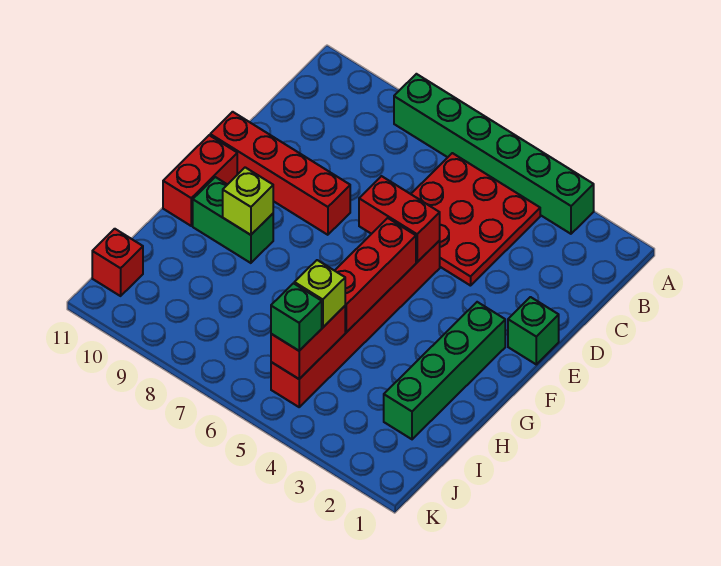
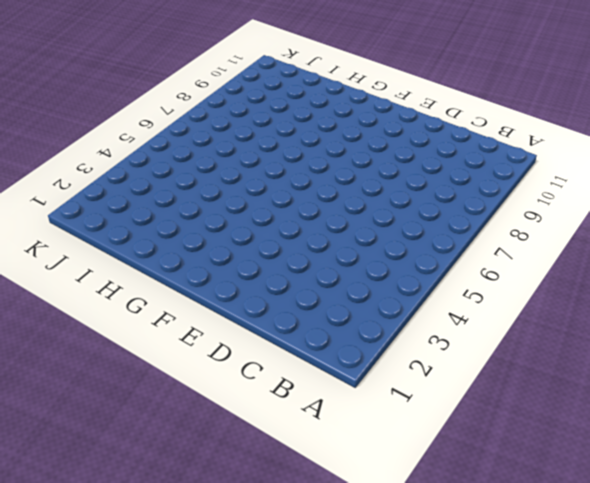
none -> green brick A3:A8 level 1
none -> red plate B4:D6 level 1
none -> green brick E1 level 1

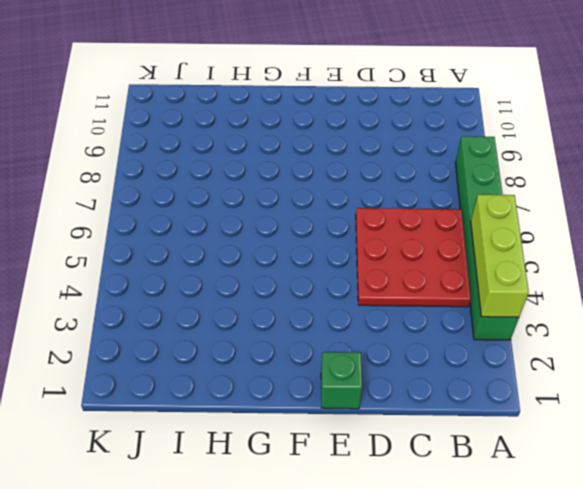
lime brick A3:A5 level 2 -> none
none -> red brick E5:J5 level 1
none -> red brick E8:E11 level 1
none -> green brick F2:I2 level 1

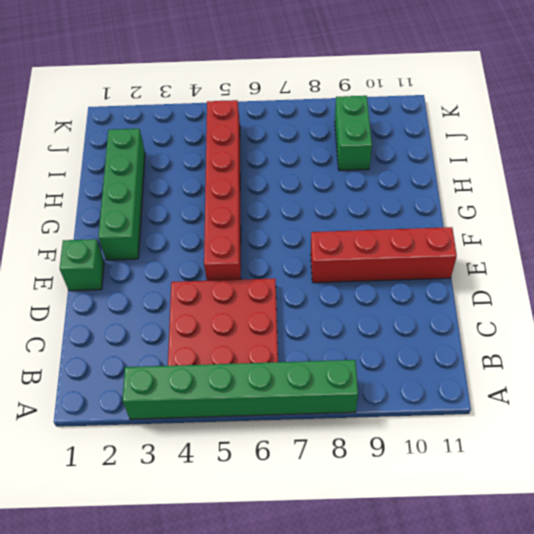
green brick I9:J9 level 1 -> green brick G9:G10 level 1
none -> red brick F11:G11 level 1
none -> red brick J11 level 1
none -> red brick E5:E6 level 2

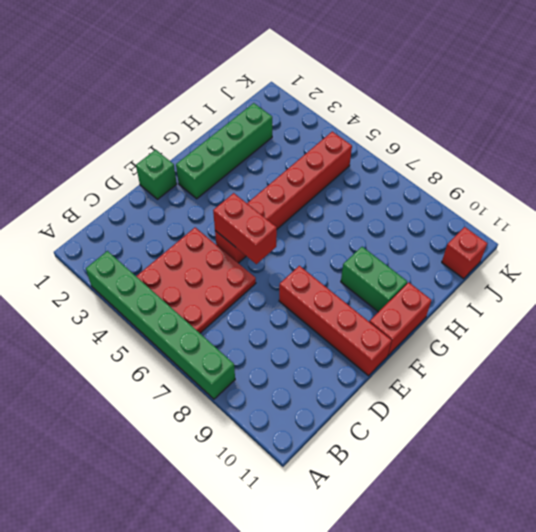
none -> red brick F5:H5 level 2
none -> lime brick G9 level 2
none -> red brick I5:J5 level 2

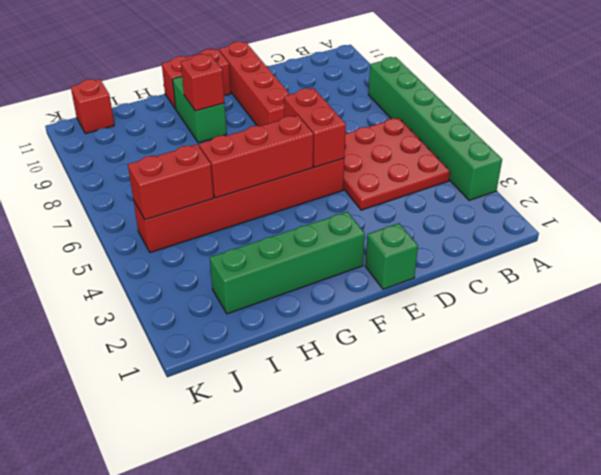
red brick G9 level 2 -> lime brick G9 level 2
none -> lime brick I5 level 3
none -> green brick J5 level 3

